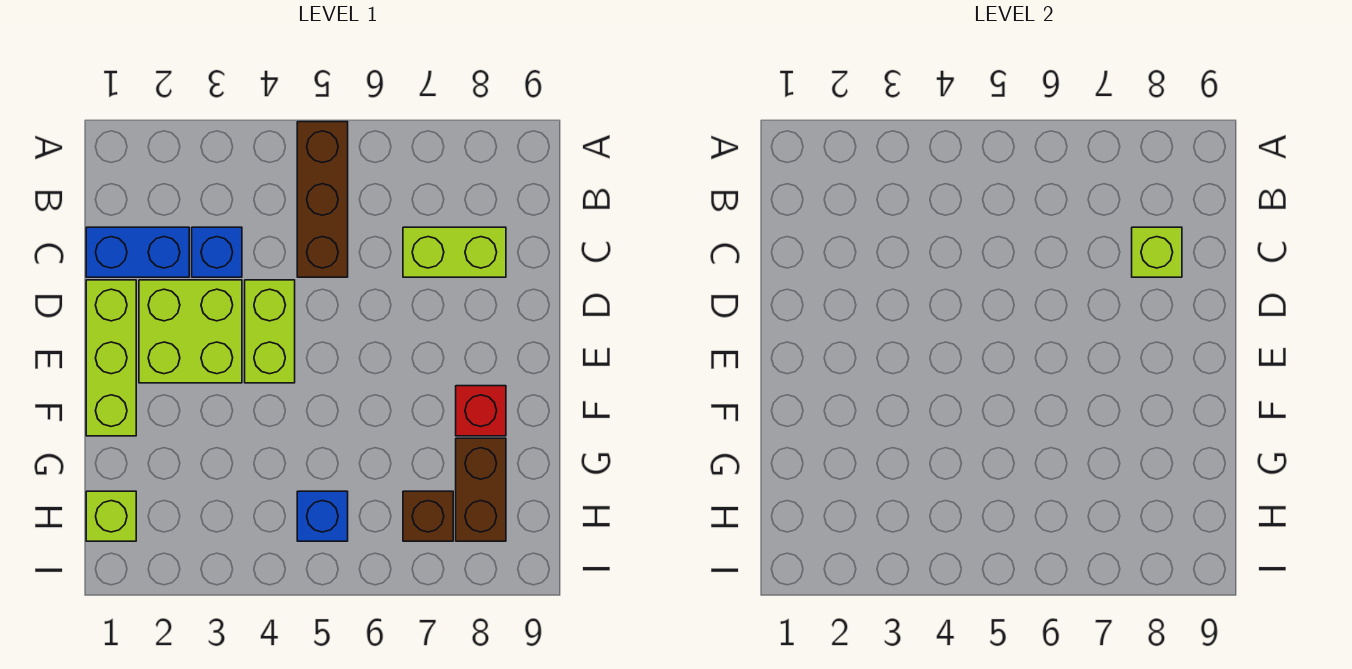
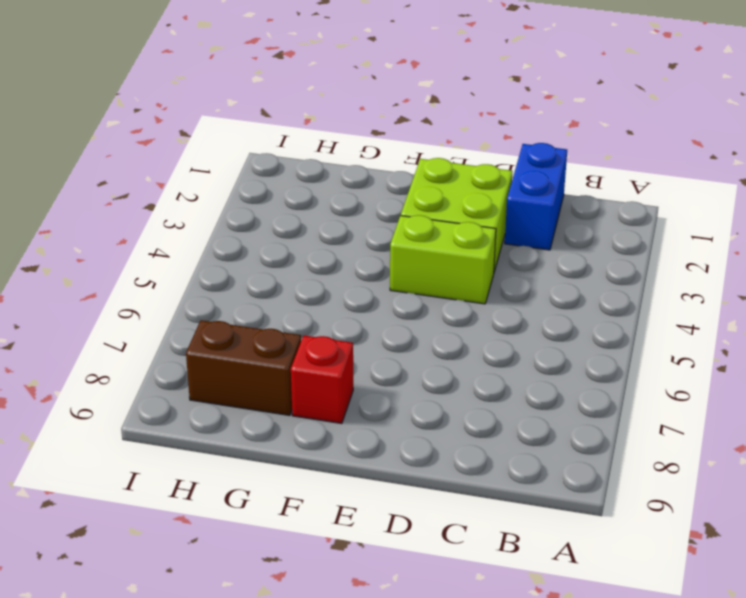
none -> brown brick A5:C5 level 1
none -> blue brick C3 level 1
none -> lime brick C7:C8 level 1

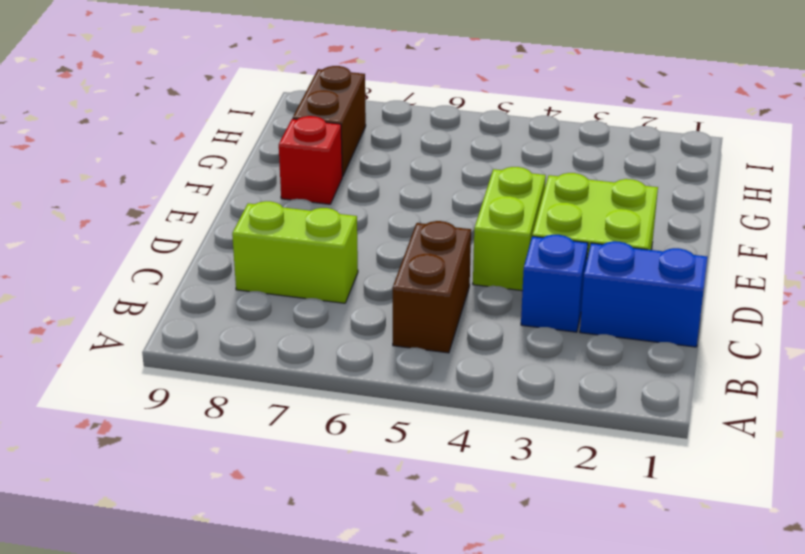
brown brick B5:C5 level 1 -> brown brick A5:C5 level 1
none -> lime brick D1:F1 level 1
none -> lime brick H1 level 1
none -> blue brick H5 level 1

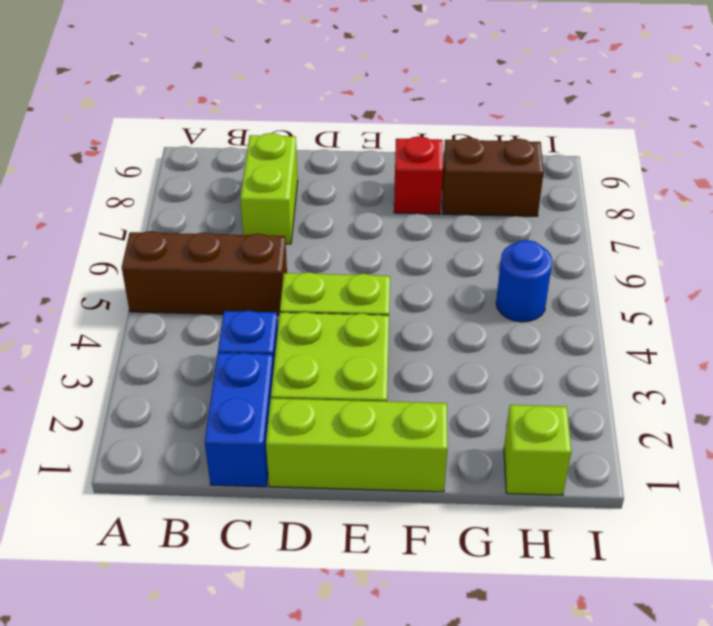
blue round brick H5 level 1 -> blue brick H5 level 1
none -> brown brick H7 level 1
none -> lime brick C8 level 2

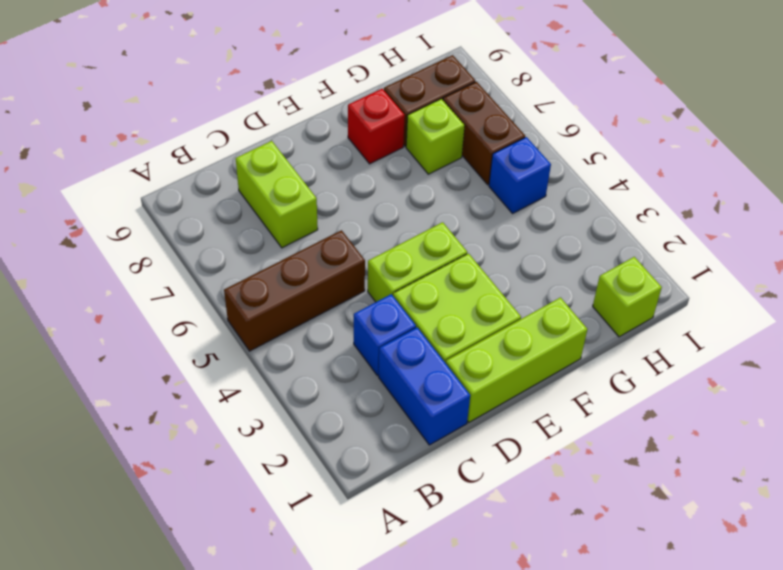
lime brick G7 level 1 -> lime brick C8 level 2
brown brick H6:H7 level 1 -> brown brick H7 level 1

